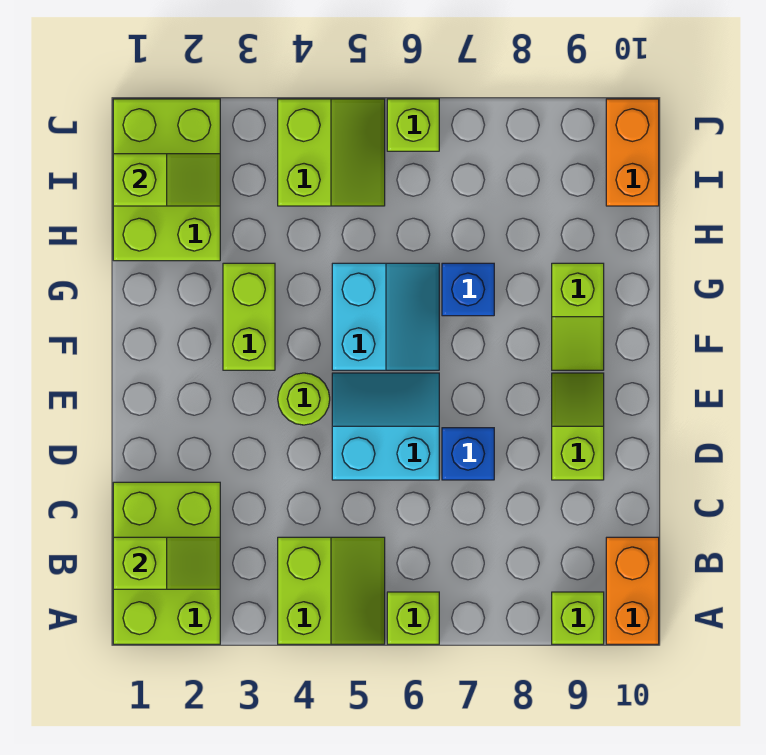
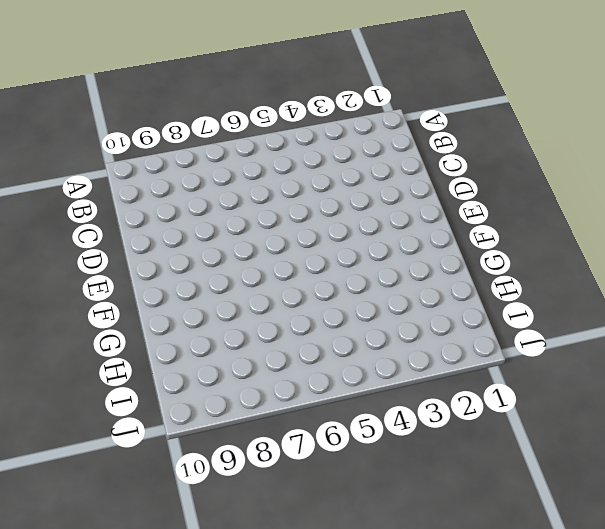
none -> lime brick A1:C2 level 1
none -> lime slope A4:B5 level 1 top 4
none -> lime brick A6 level 1

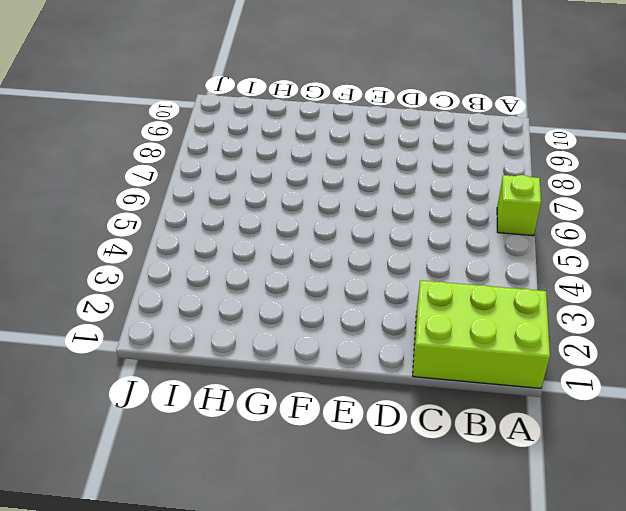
none -> lime slope A4:B5 level 1 top 4
none -> lime brick A9 level 1
none -> orange brick A10:B10 level 1

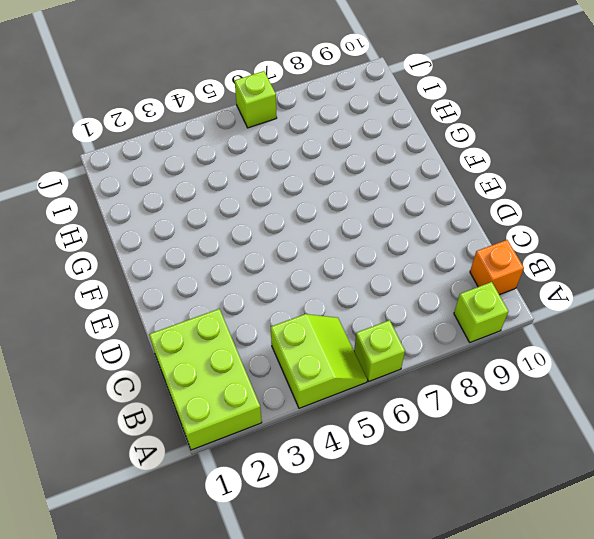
orange brick B10 level 1 -> orange brick A10:B10 level 1
none -> cyan slope D5:E6 level 1 top D
none -> blue brick D7 level 1
none -> lime slope D9:E9 level 1 top D

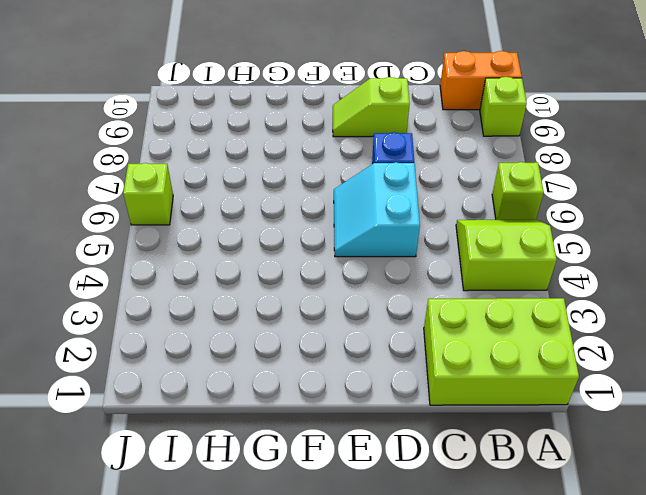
none -> lime round brick E4 level 1
none -> lime brick F3:G3 level 1
none -> cyan slope F5:G6 level 1 top 5

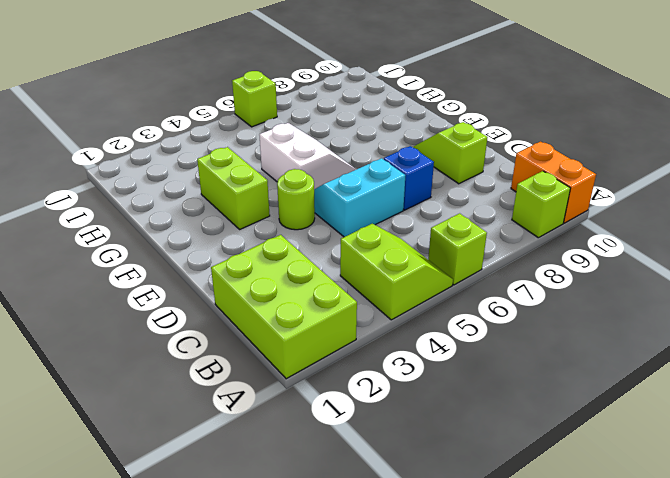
white slope F5:G6 level 1 top 5 -> cyan slope F5:G6 level 1 top 5
none -> lime slope F9:G9 level 1 top G
none -> blue brick G7 level 1
none -> lime brick H1:J2 level 1

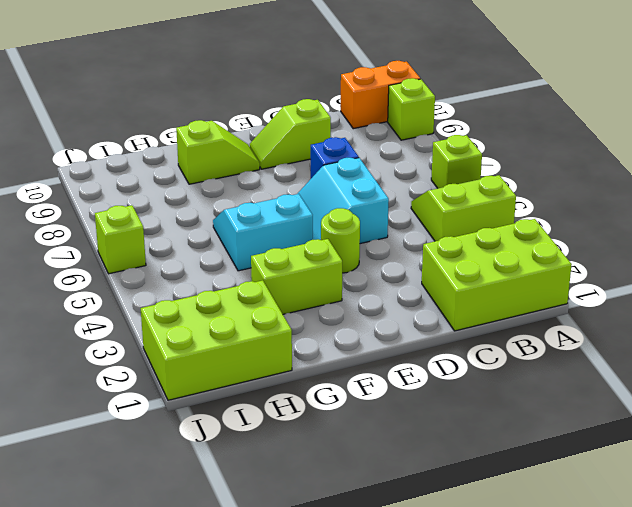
none -> blue brick G7 level 1
none -> lime slope I4:J5 level 1 top 4
none -> orange brick I10:J10 level 1

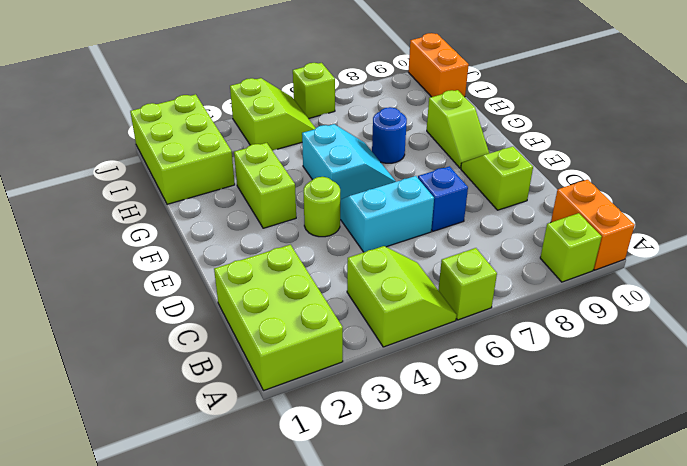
blue round brick G7 level 1 -> blue brick G7 level 1
none -> lime slope B1:B2 level 2 top 1
none -> lime slope I1:I2 level 2 top 1

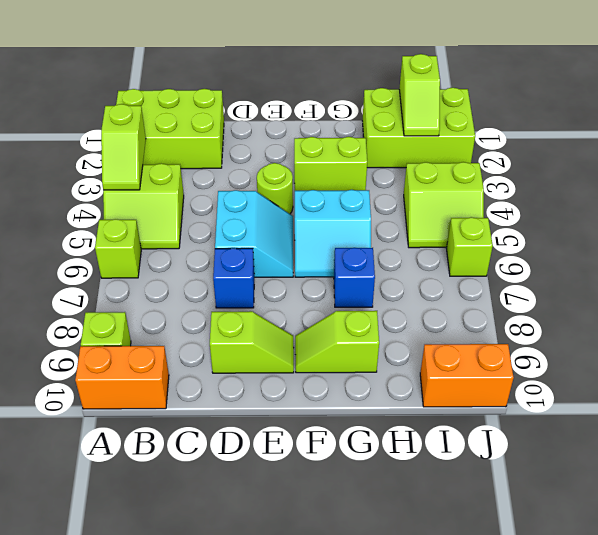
lime slope A3:A4 level 2 top 3 -> lime slope B1:B2 level 2 top 1

